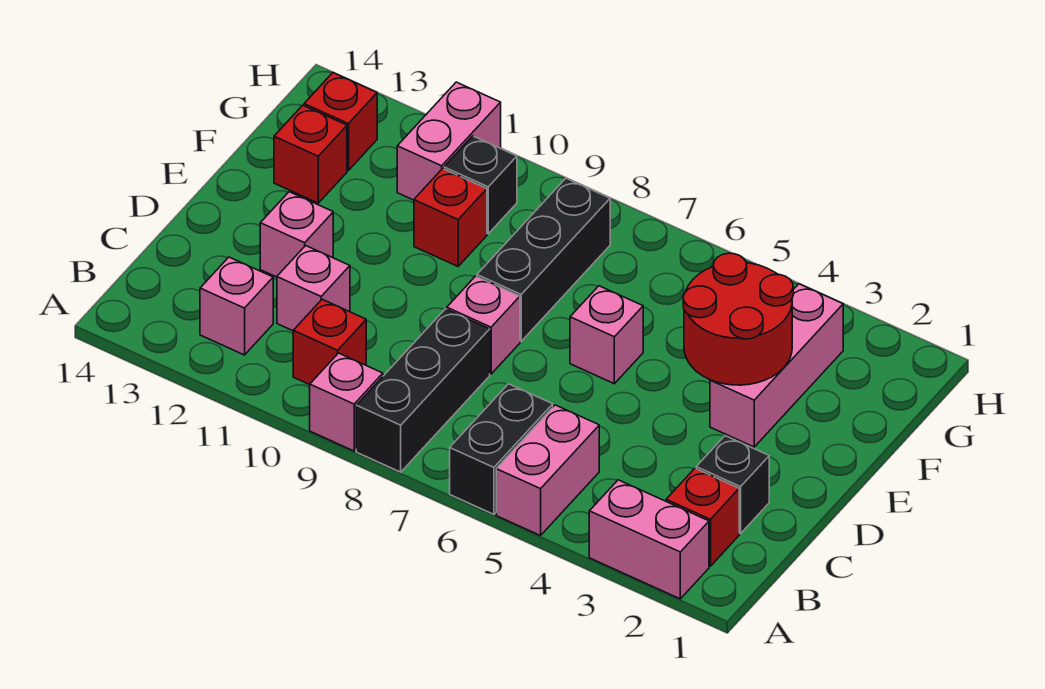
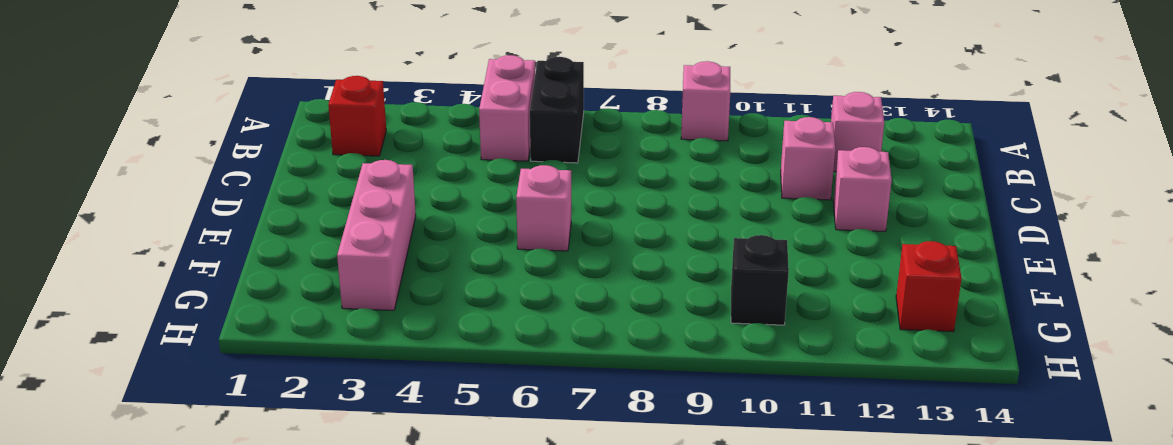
none -> pink brick A2:A3 level 1
none -> black brick A8:C8 level 1
none -> red brick B10 level 1

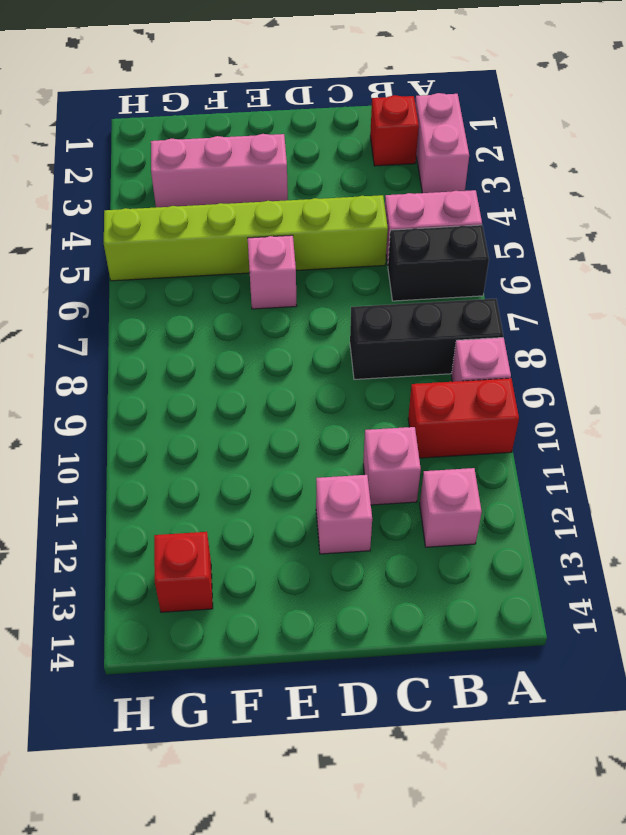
red brick A10:B10 level 1 -> red brick B10 level 1
lime brick C5:H5 level 1 -> none
none -> black brick C2 level 1
none -> pink brick D8 level 1
none -> black brick E8:G8 level 1

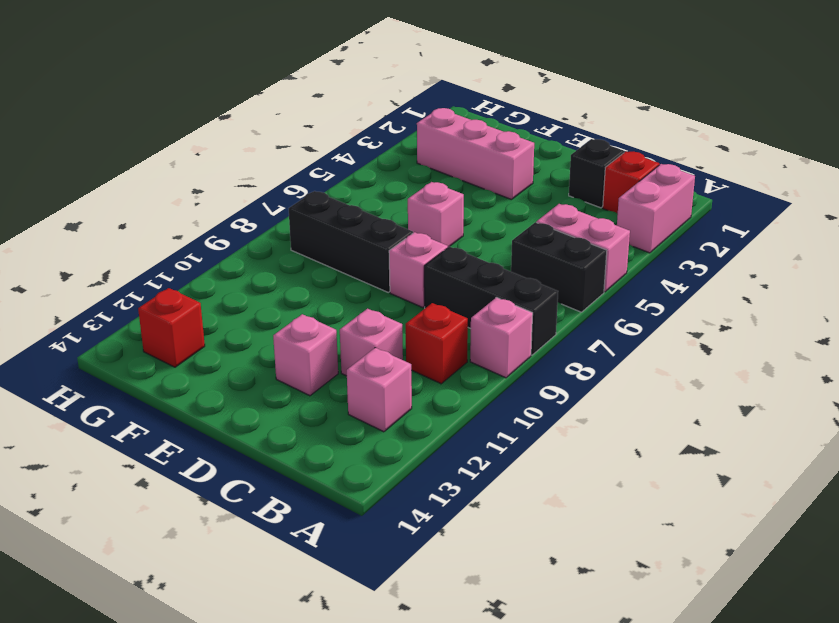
none -> red brick F10 level 1
none -> red brick F13 level 1
none -> black brick G10 level 1

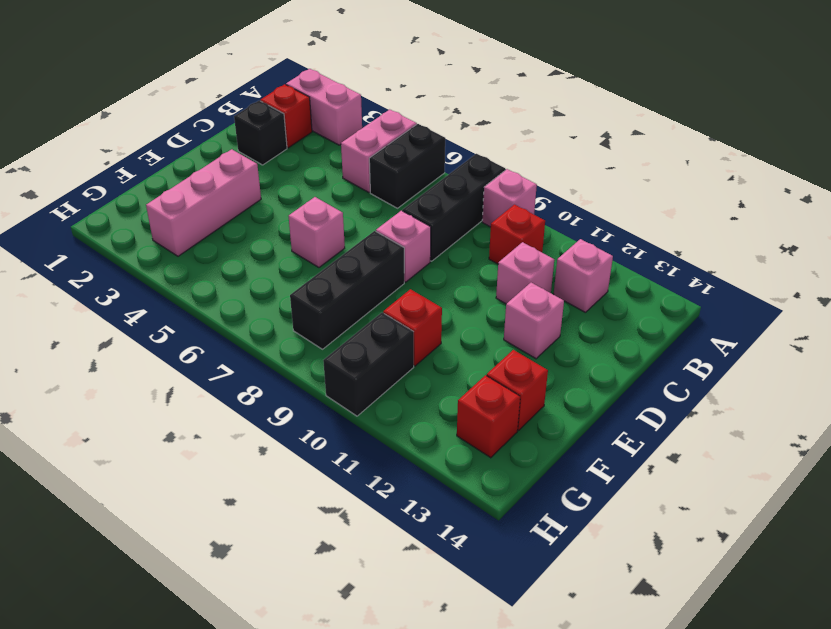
black brick G10:H10 level 1 -> black brick G10 level 1
none -> pink brick G11:H11 level 1
none -> red round brick E3:F4 level 2

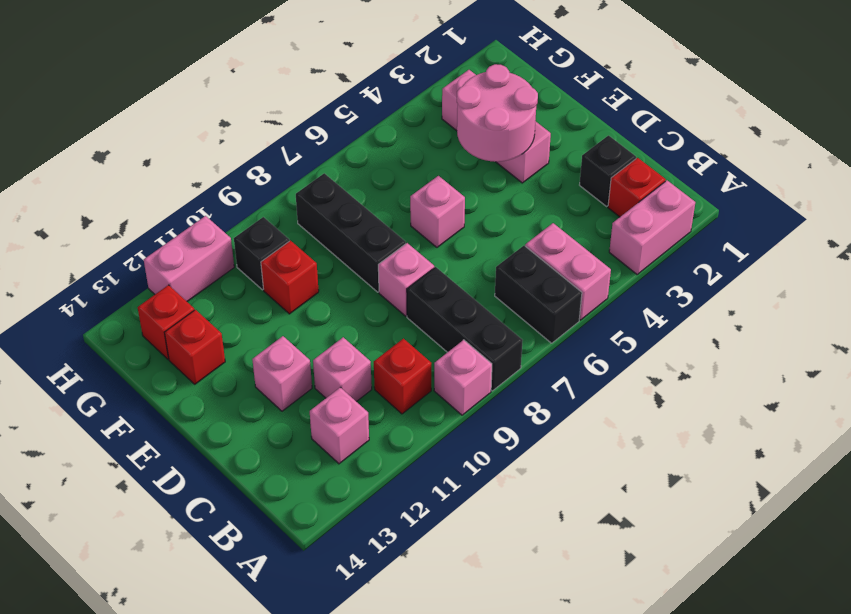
pink round brick E3:F4 level 2 -> red round brick E3:F4 level 2
pink brick H11:H12 level 1 -> pink brick G11:H11 level 1

